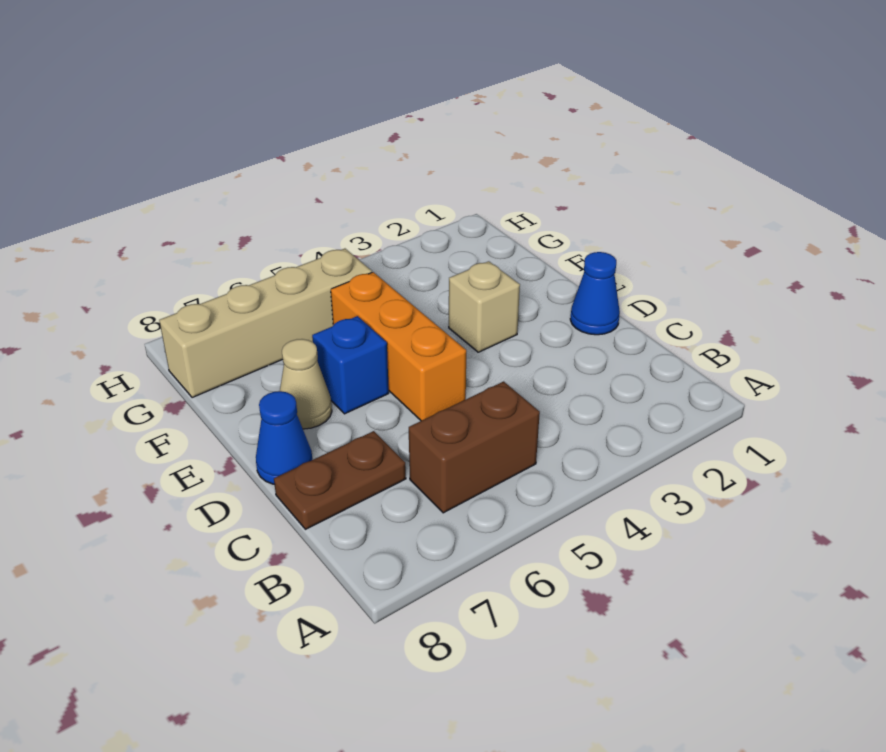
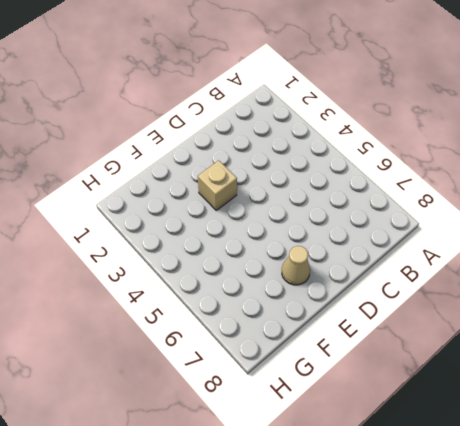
none -> brown brick B5:B6 level 1
none -> brown plate C7:C8 level 1

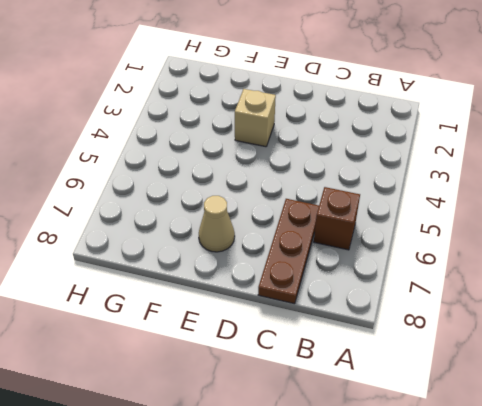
brown brick B6 level 1 -> brown brick B5:B6 level 1
brown plate C6:C8 level 1 -> brown plate C7:C8 level 1
none -> blue cone D1 level 1
none -> orange brick D5:F5 level 1

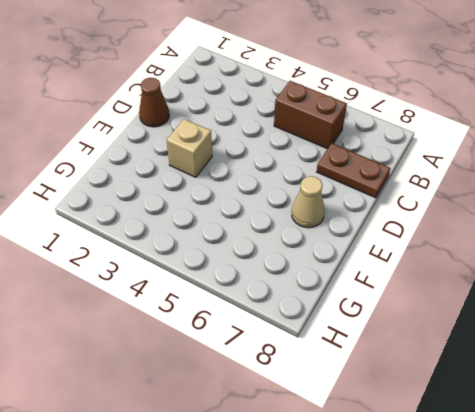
brown cone D1 level 1 -> blue cone D1 level 1
none -> orange brick D5:F5 level 1
none -> blue cone D8 level 1

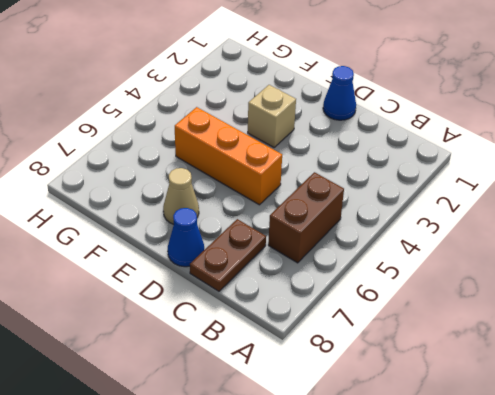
none -> blue brick E6 level 1
none -> tan brick G5:G8 level 1

